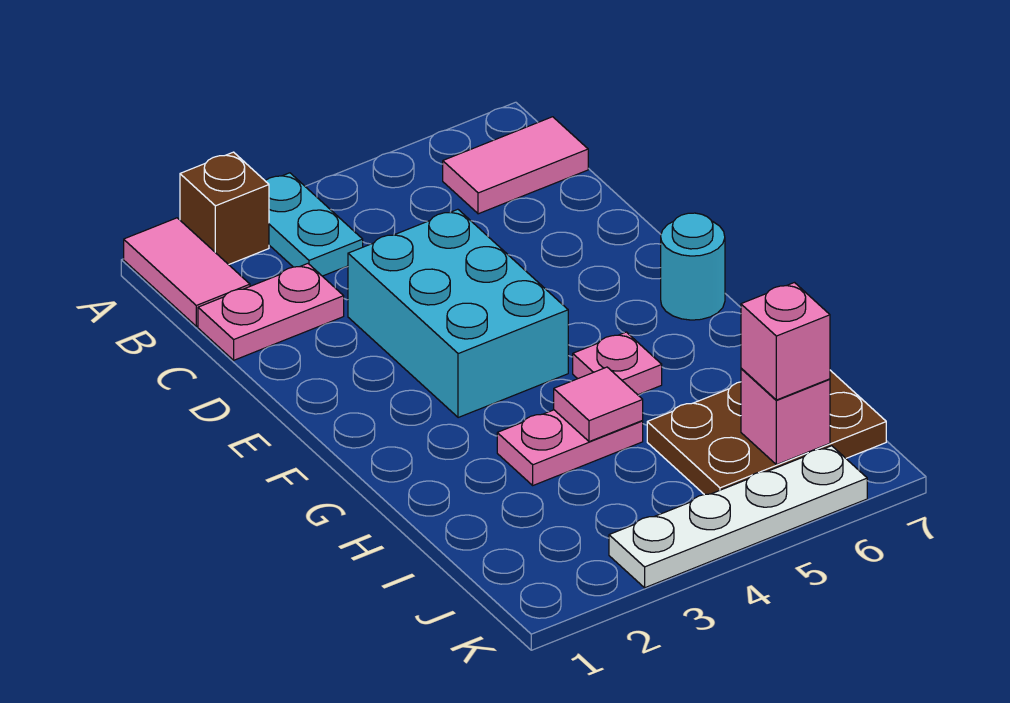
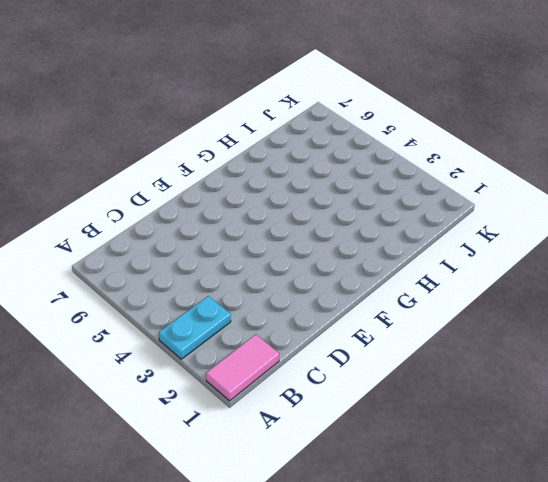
none -> brown brick A2 level 1
none -> pink tile B6:B7 level 1
none -> pink plate C1:C2 level 1

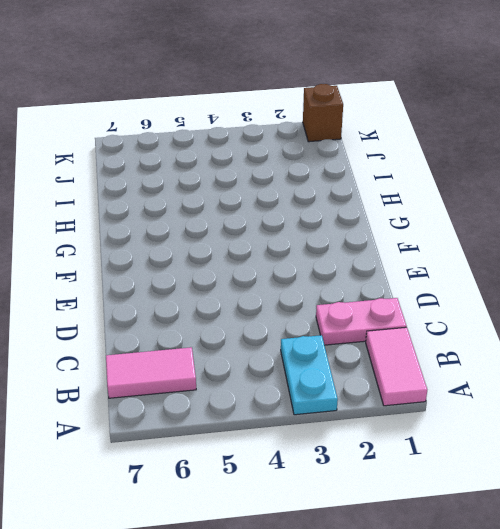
brown brick K1 level 1 -> brown brick A2 level 1
none -> cyan brick D3:F4 level 1
none -> cyan round brick F7 level 1
none -> pink plate G5 level 1

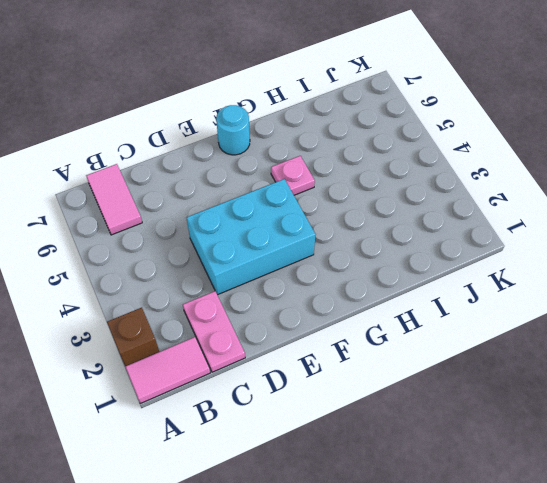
none -> cyan plate A3:B3 level 1
none -> pink plate H3:H4 level 1
none -> brown plate I5:J7 level 1

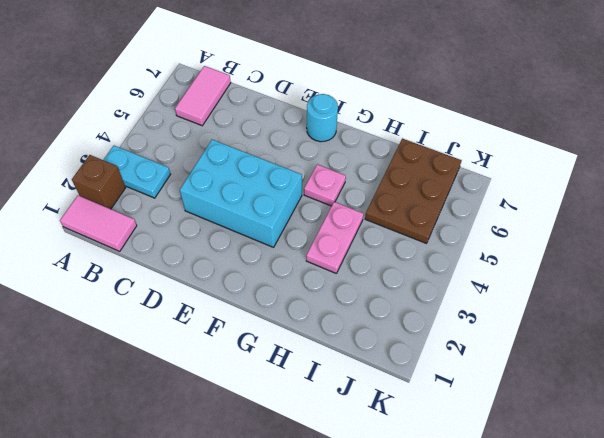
none -> pink plate C1:C2 level 1
none -> white plate K3:K6 level 1
none -> pink tile H4 level 2

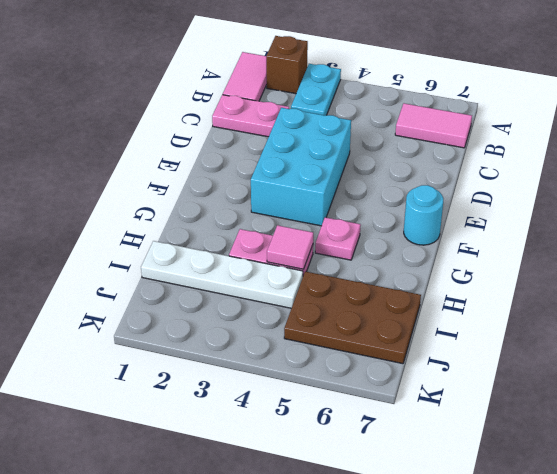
white plate I1:I4 level 1 -> white plate K3:K6 level 1
none -> pink brick J6 level 2
none -> pink brick J6 level 3

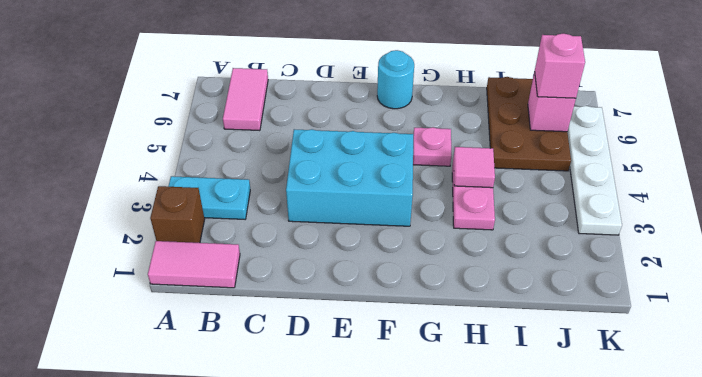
none -> pink plate C1:C2 level 1

